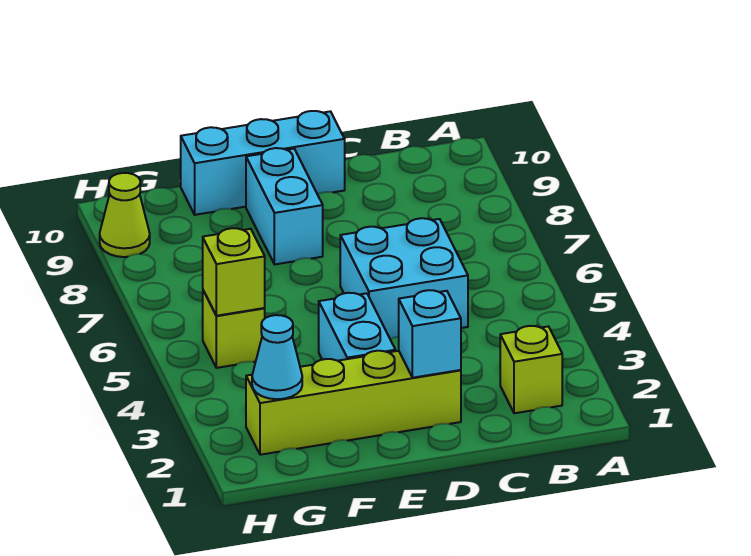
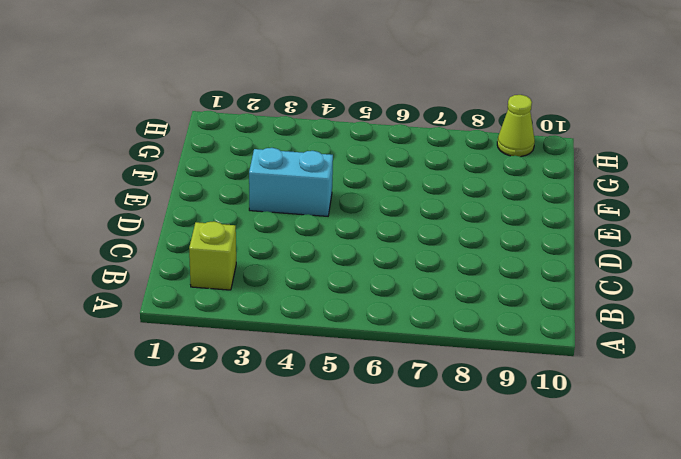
none -> cyan brick C5:D6 level 1
none -> lime brick D2:G2 level 1

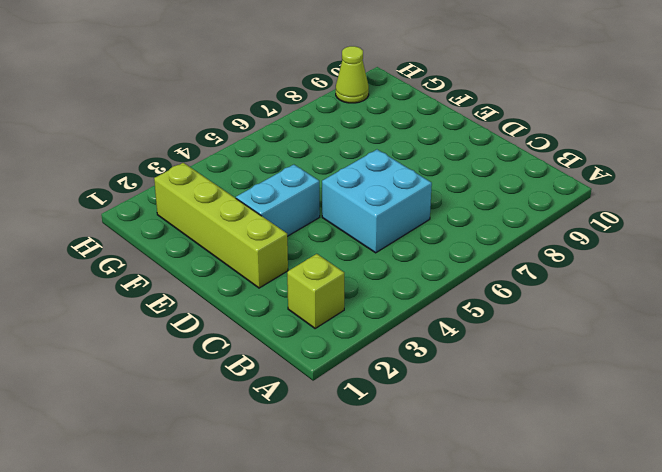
none -> cyan brick D10:F10 level 1
none -> cyan brick E8:E9 level 1

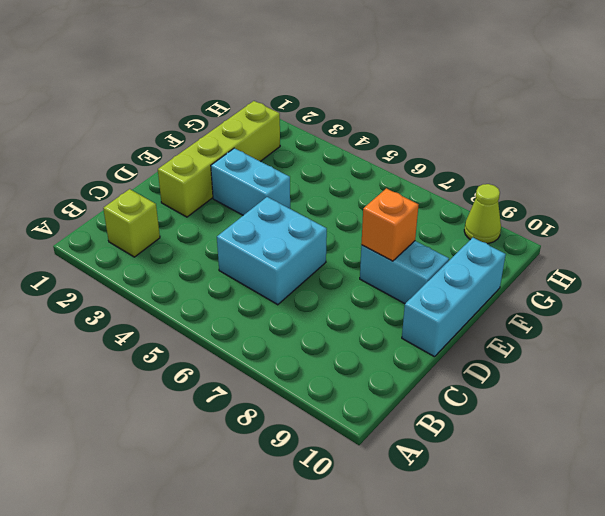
orange brick E8 level 2 -> none
none -> lime brick G5 level 1
none -> cyan brick D2 level 2

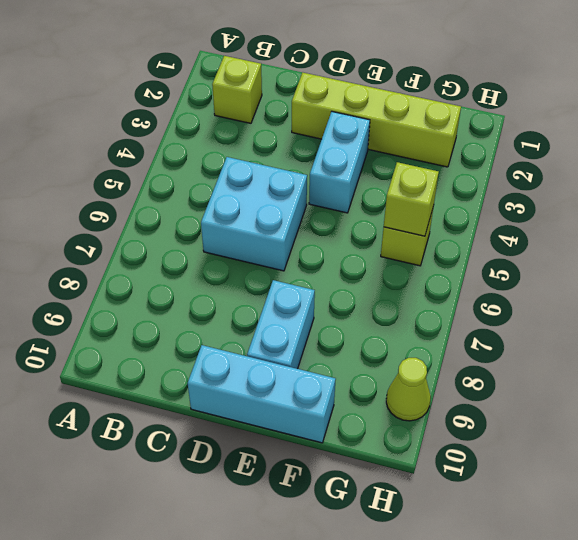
none -> cyan brick D2 level 2
none -> cyan cone G2 level 2

